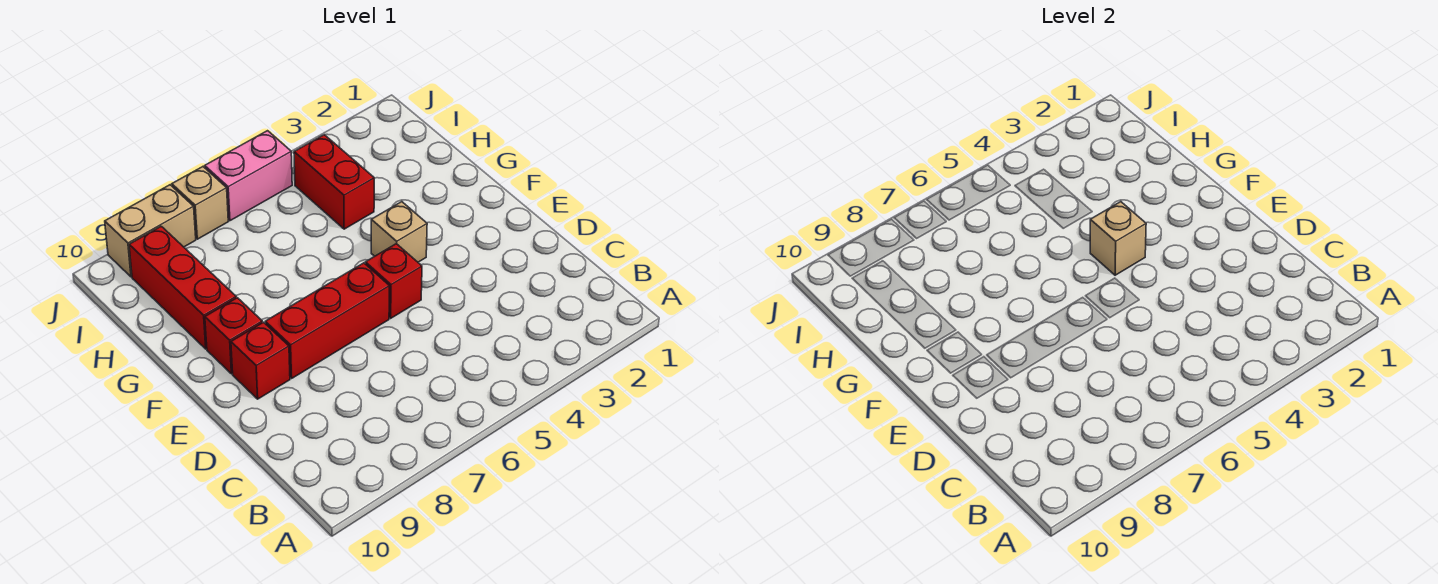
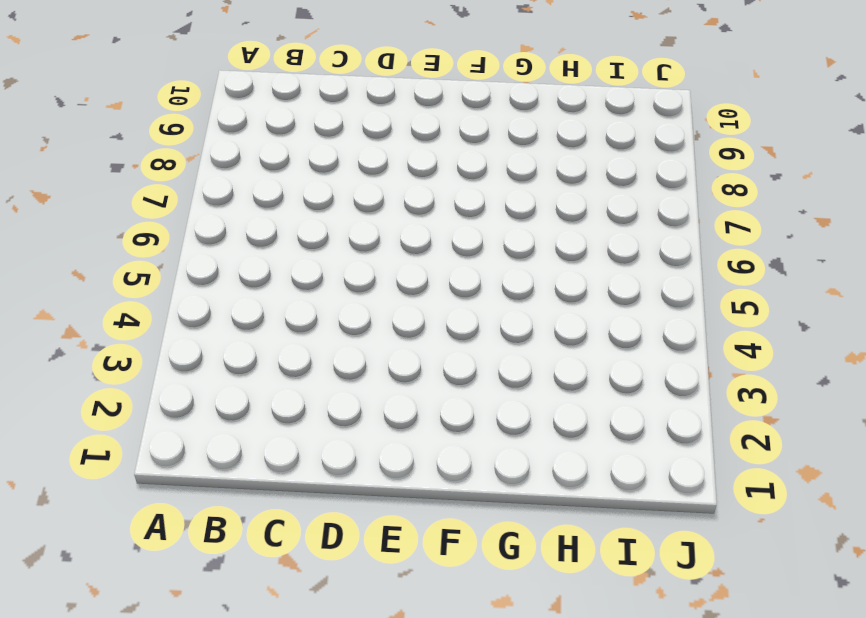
none -> red brick E5 level 1
none -> red brick E6:E8 level 1

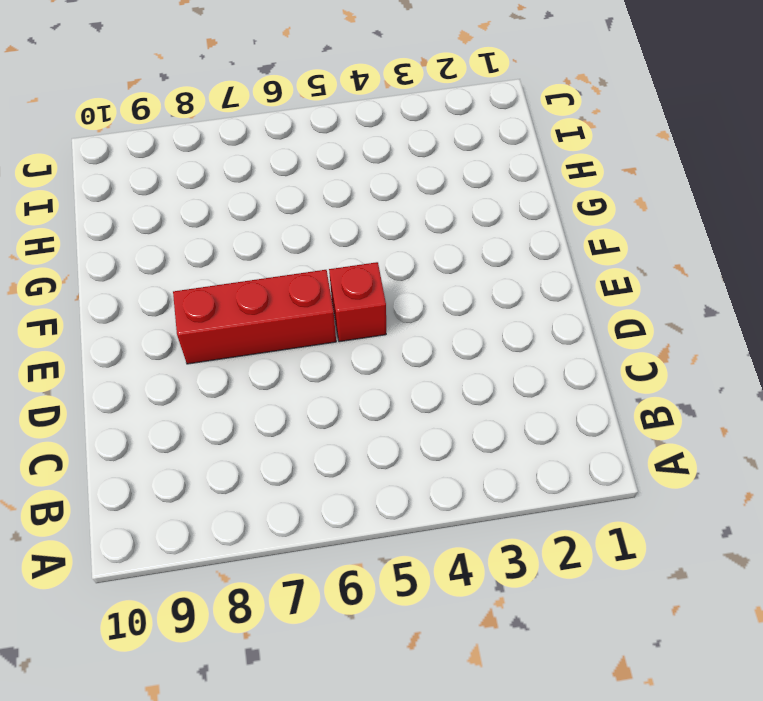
none -> red brick E9 level 1
none -> tan brick F4 level 1

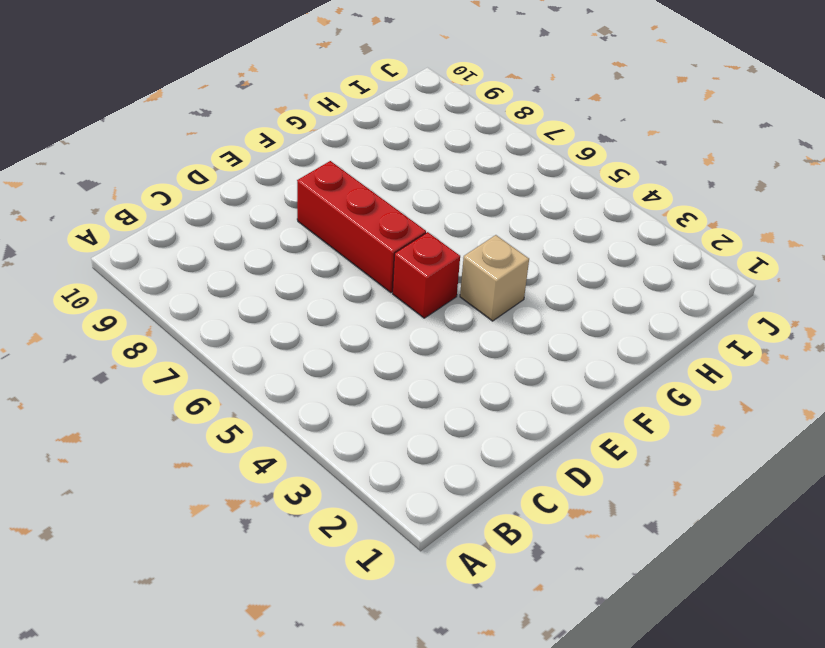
none -> red brick E9 level 1
none -> red brick F9 level 1

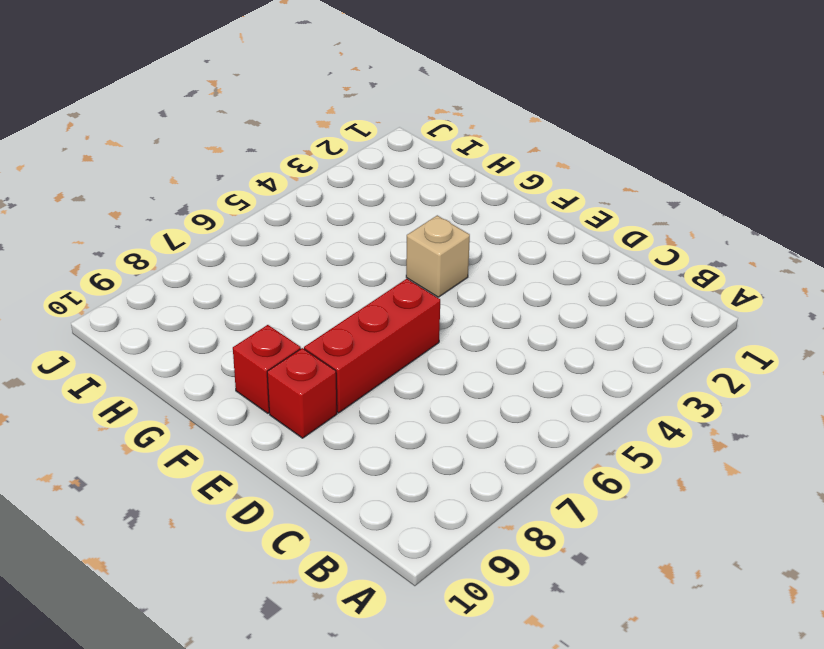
none -> red brick E5 level 1
none -> red brick G9:I9 level 1

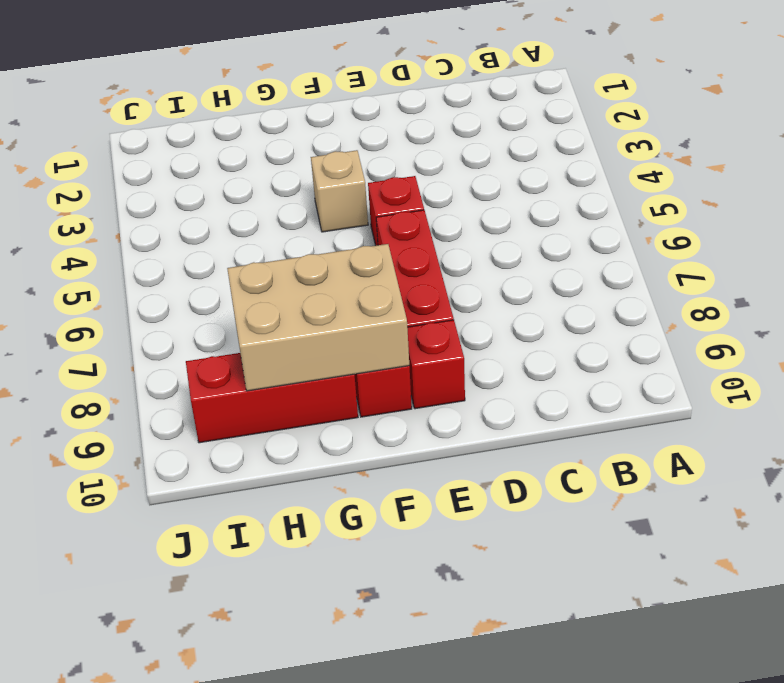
tan brick F8:H9 level 2 -> none
none -> red brick H4:I4 level 1
none -> pink brick J5:J6 level 1

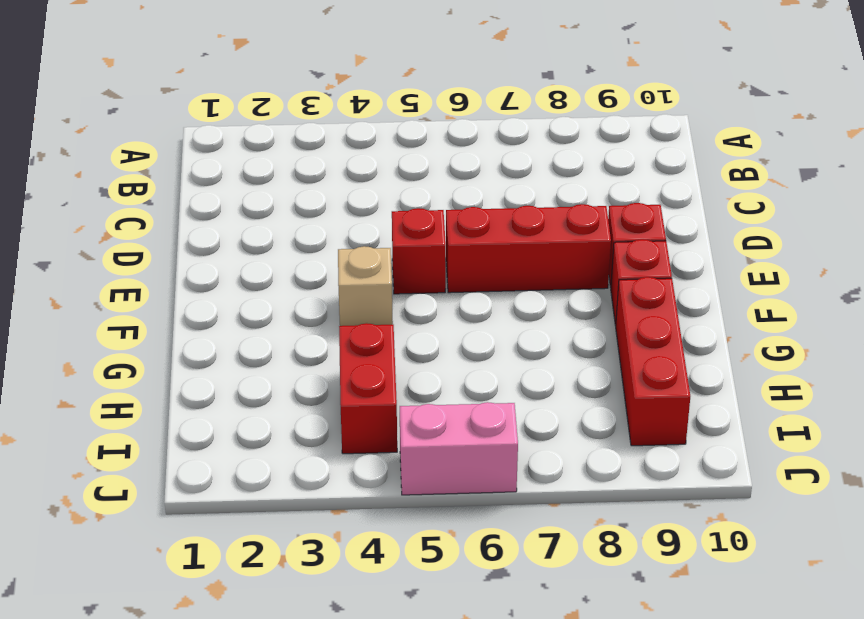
none -> tan brick J7 level 1
none -> tan brick J8:J9 level 1

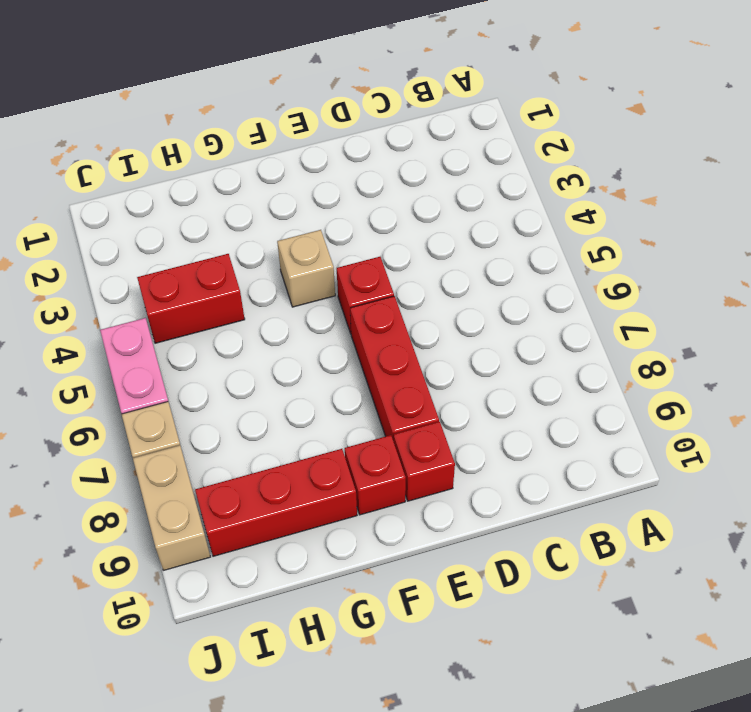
none -> tan brick F4 level 2

